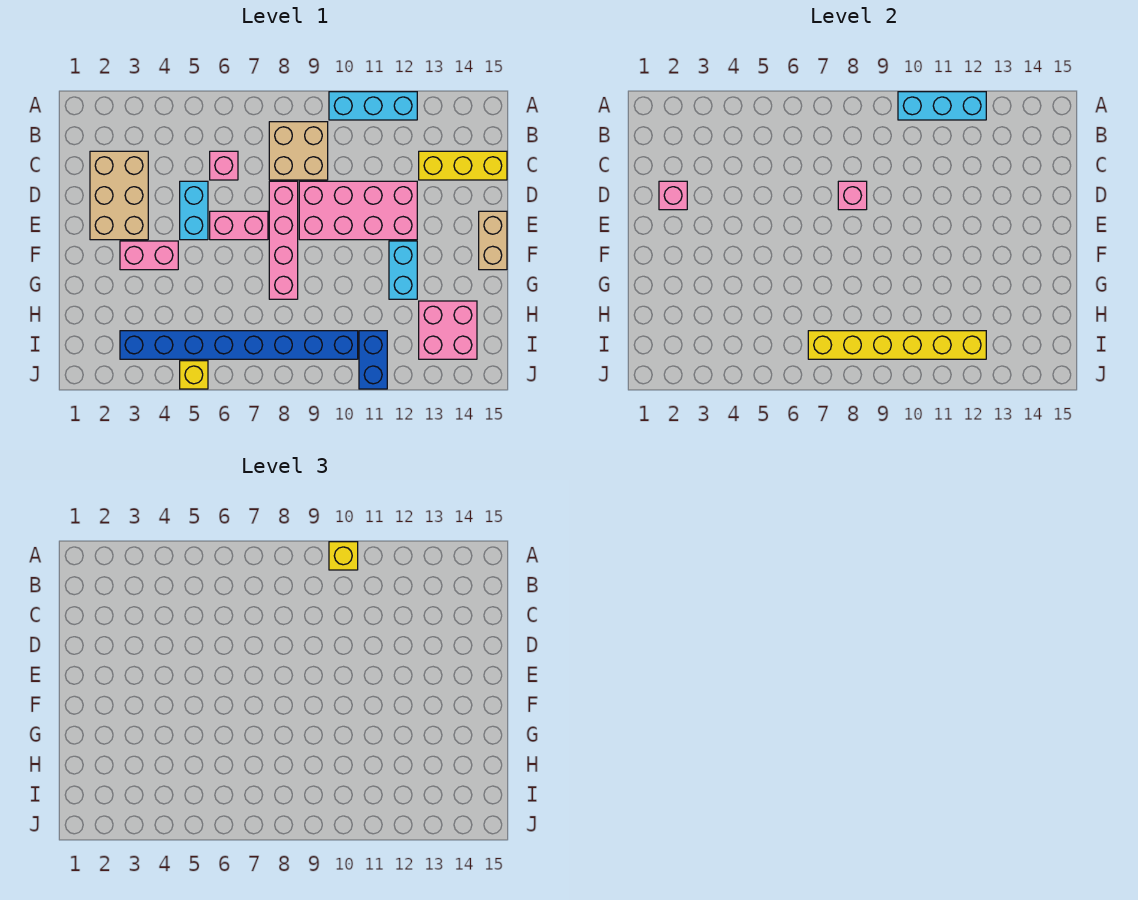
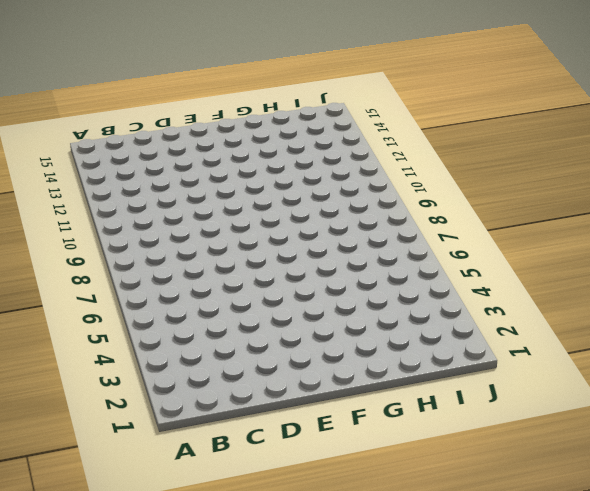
none -> cyan brick A10:A12 level 1
none -> tan brick B8:C9 level 1
none -> tan brick C2:E3 level 1

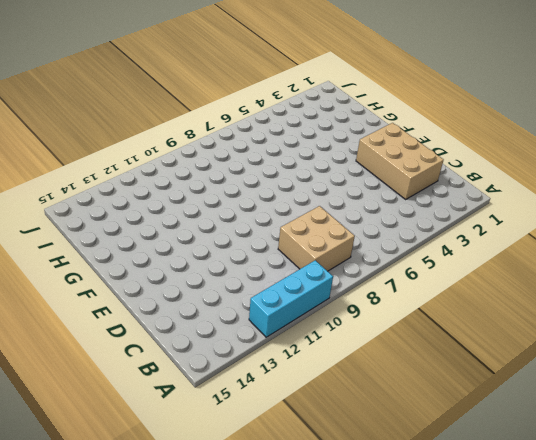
none -> pink brick C6 level 1
none -> yellow brick C13:C15 level 1
none -> cyan brick D5:E5 level 1

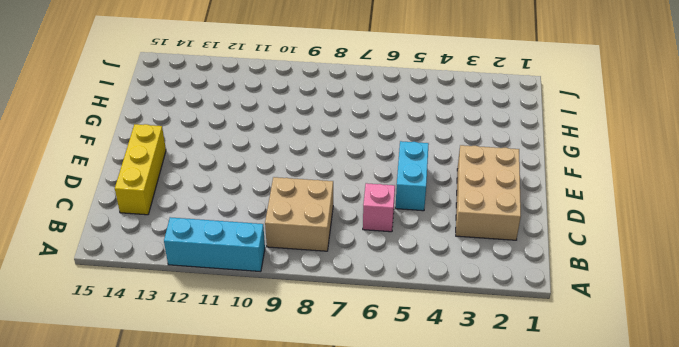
yellow brick C14:E14 level 1 -> yellow brick C13:C15 level 1
none -> pink brick D8:G8 level 1
none -> pink brick D9:E12 level 1
none -> pink brick E6:E7 level 1

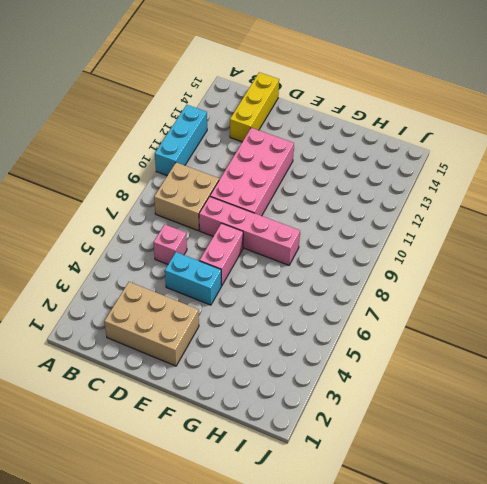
none -> tan brick E15:F15 level 1
none -> pink brick F3:F4 level 1
none -> cyan brick F12:G12 level 1

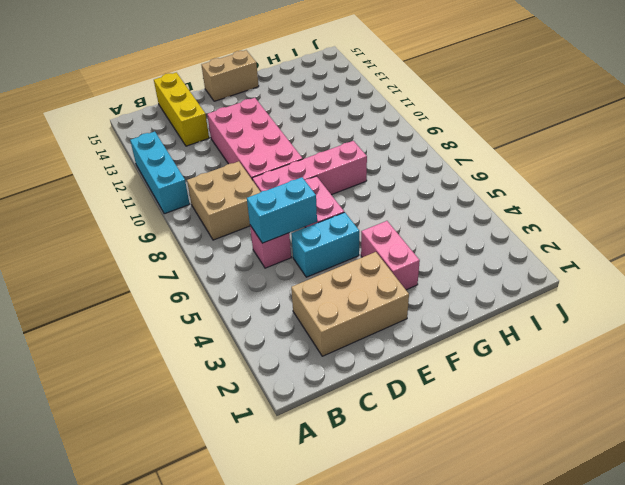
cyan brick C6:D6 level 2 -> cyan brick F12:G12 level 1
none -> pink brick H13:I14 level 1
none -> blue brick I3:I10 level 1
none -> blue brick I11:J11 level 1

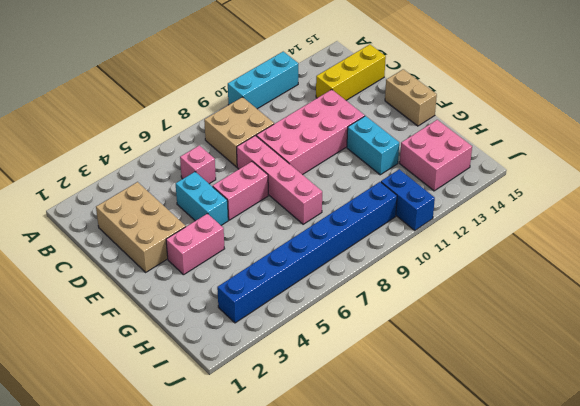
none -> yellow brick J5 level 1
none -> cyan brick A10:A12 level 2
none -> pink brick D2 level 2

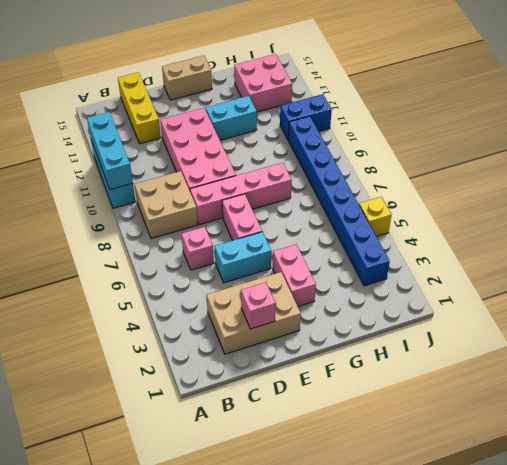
none -> pink brick D8 level 2
none -> yellow brick I7:I12 level 2
none -> yellow brick A10 level 3

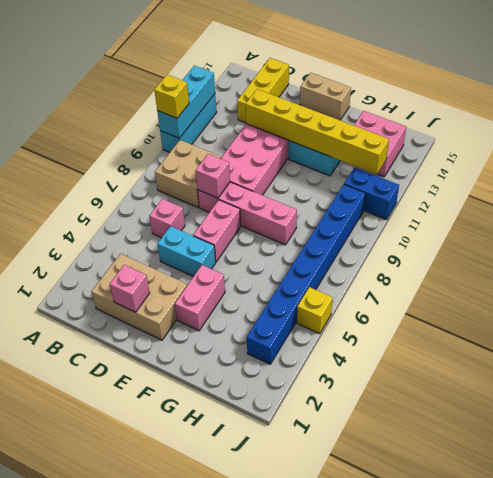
yellow brick D12:I12 level 2 -> yellow brick I7:I12 level 2

